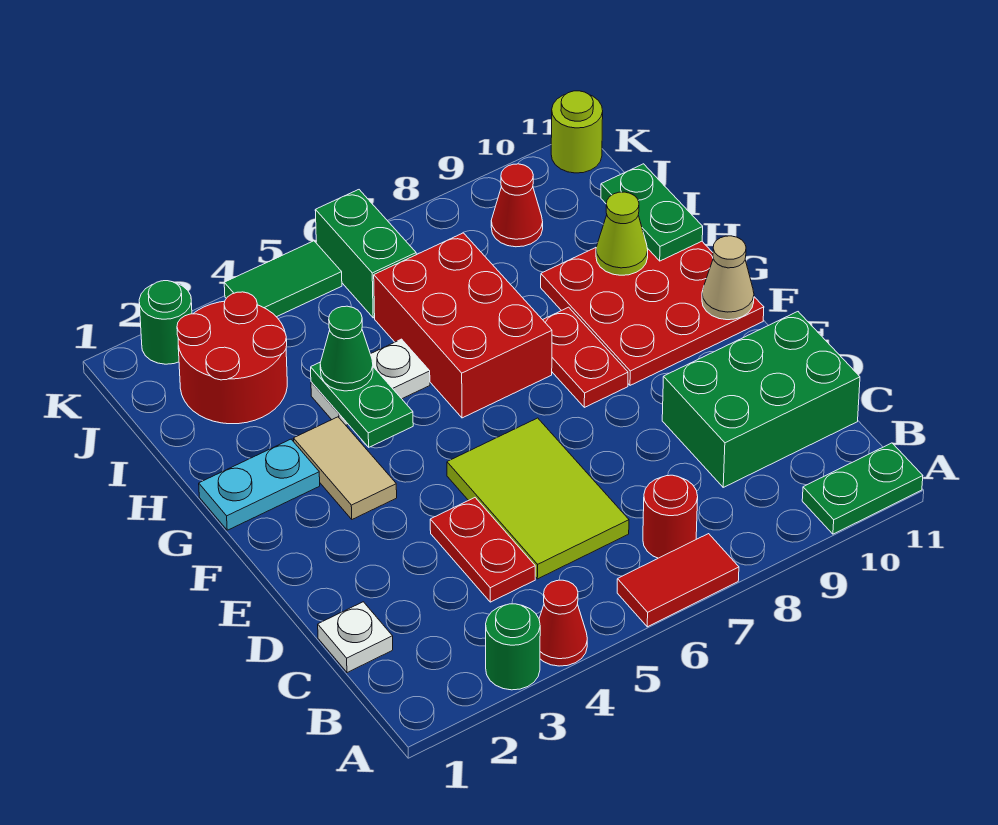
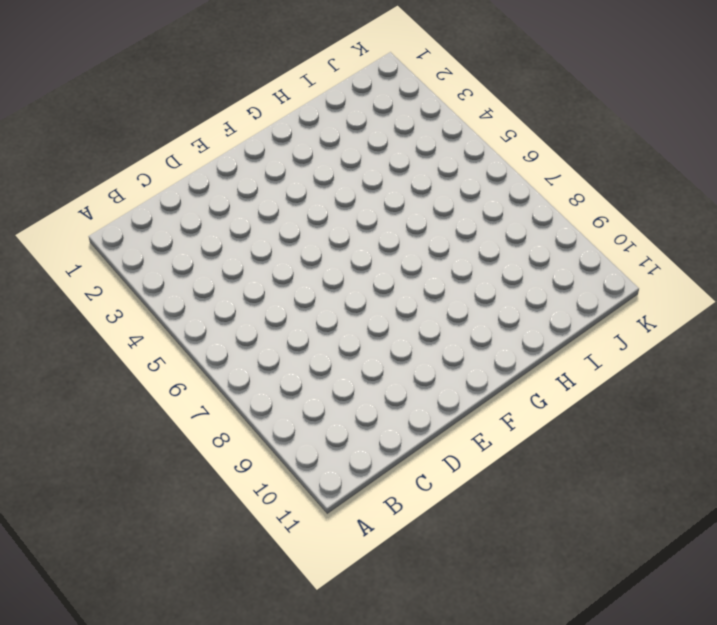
none -> green round brick A3 level 1
none -> red cone A4 level 1
none -> red tile A6:A7 level 1

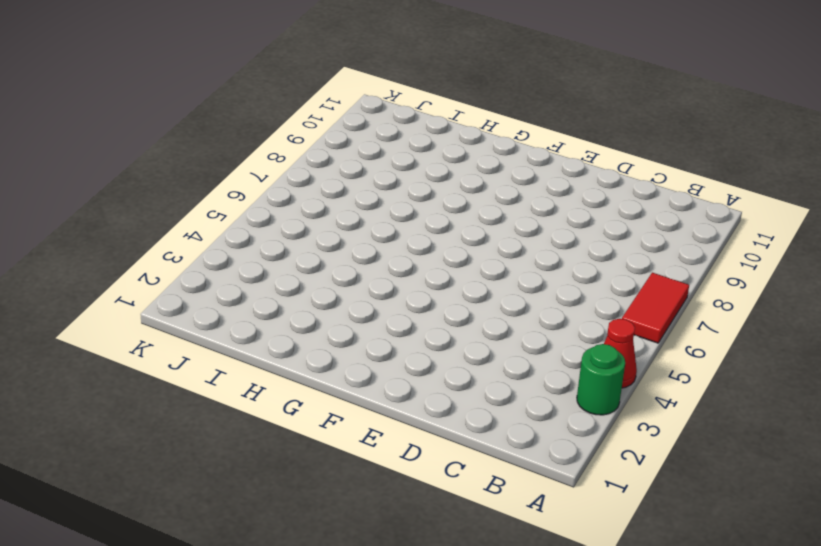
none -> green plate A10:A11 level 1
none -> red round brick B7 level 1
none -> white plate C1 level 1

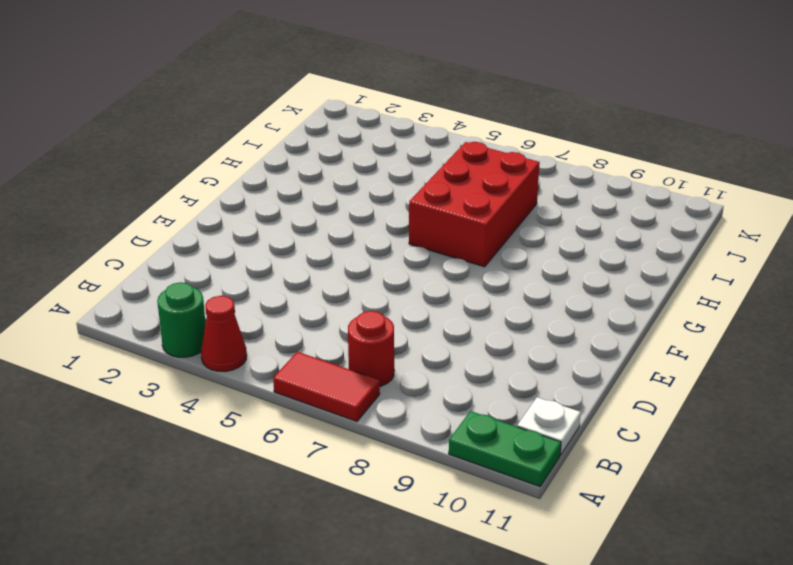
white plate B11 level 1 -> white plate C1 level 1
none -> red plate C4:D4 level 1
none -> lime tile C5:E6 level 1
none -> green brick C9:D11 level 1

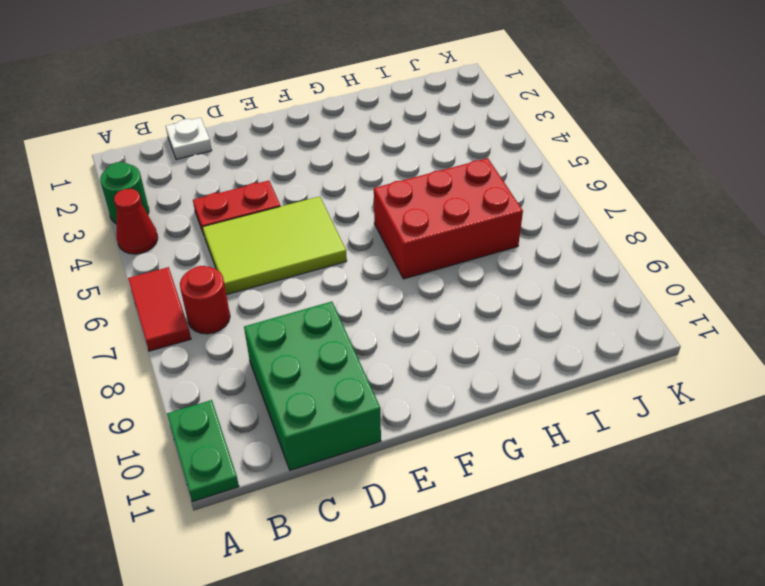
none -> tan tile F3:G3 level 1
none -> red plate F8:G8 level 1
none -> red plate F9:H11 level 1

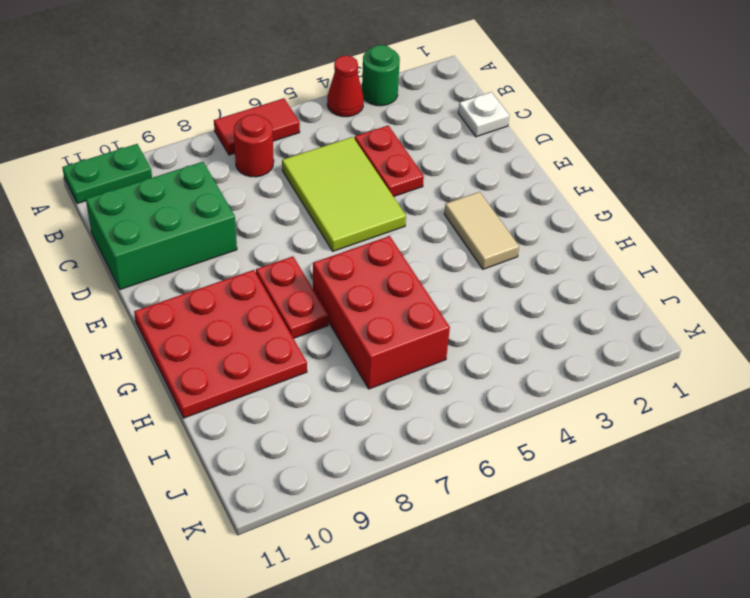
none -> cyan plate G1:G2 level 1
none -> white plate H4:H5 level 1
none -> red round brick I2:J3 level 1

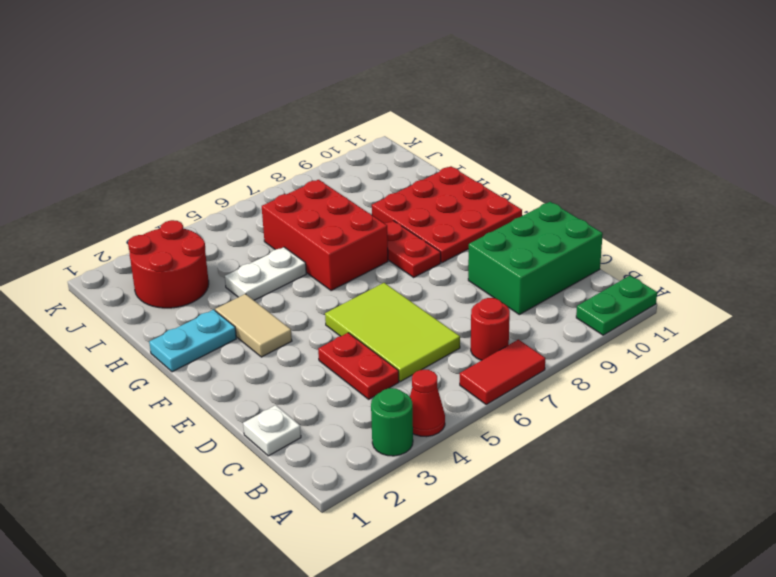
none -> green brick J6:K6 level 1
none -> red cone J9 level 1
none -> green round brick K2 level 1

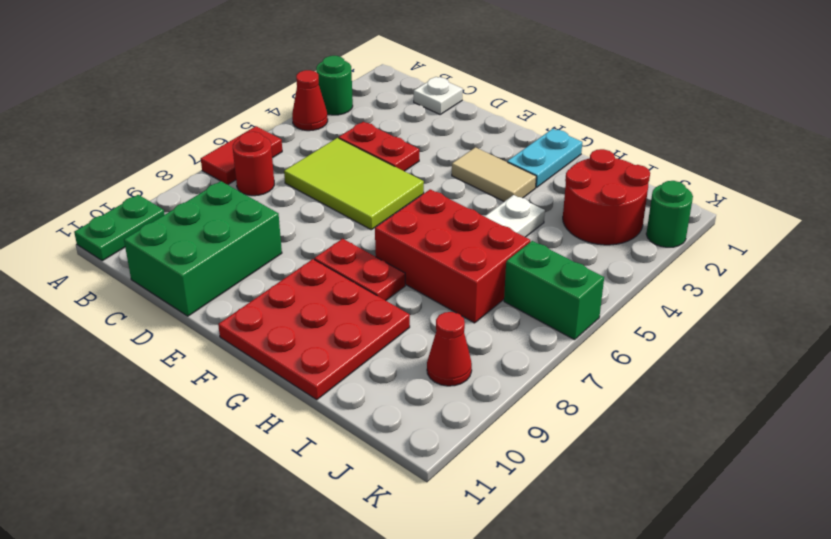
none -> green tile K4:K5 level 1
none -> lime round brick K11 level 1
none -> tan cone F11 level 2

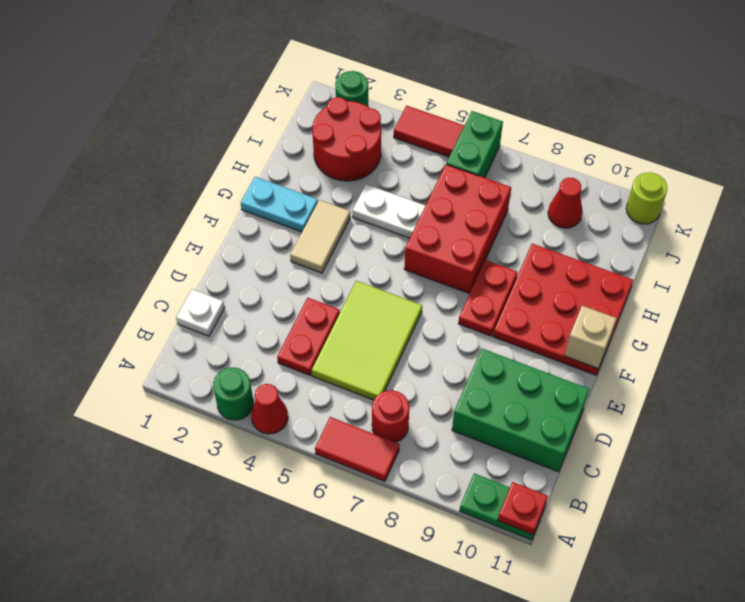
red plate A11 level 2 -> none
tan brick F11 level 2 -> tan cone F11 level 2
red tile K4:K5 level 1 -> green tile K4:K5 level 1
none -> green plate G4:H4 level 2
none -> lime cone H10 level 2
none -> green plate H11:I11 level 2

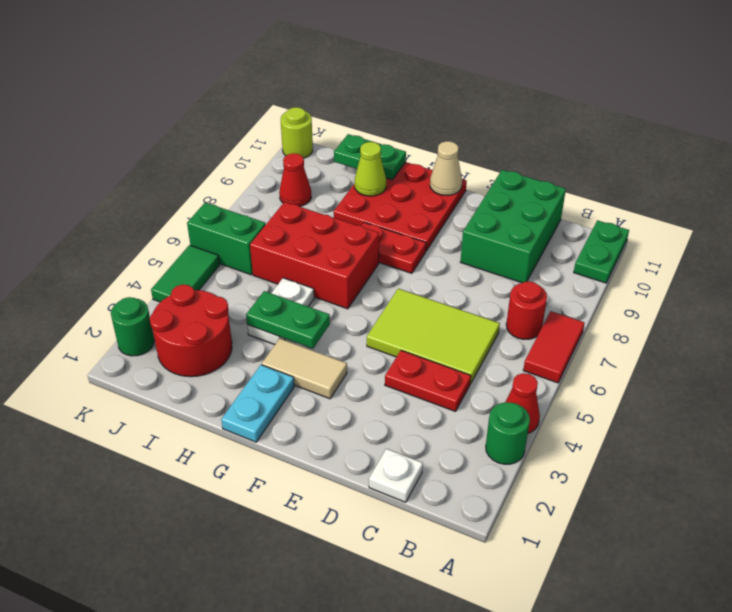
none -> green cone H4 level 3

